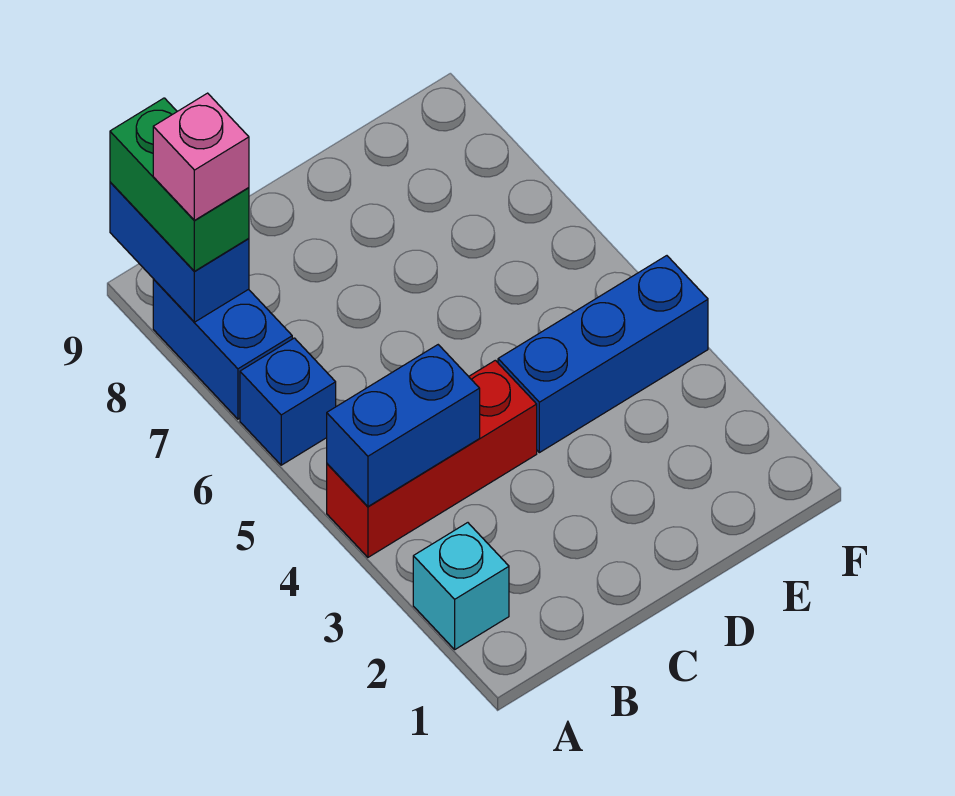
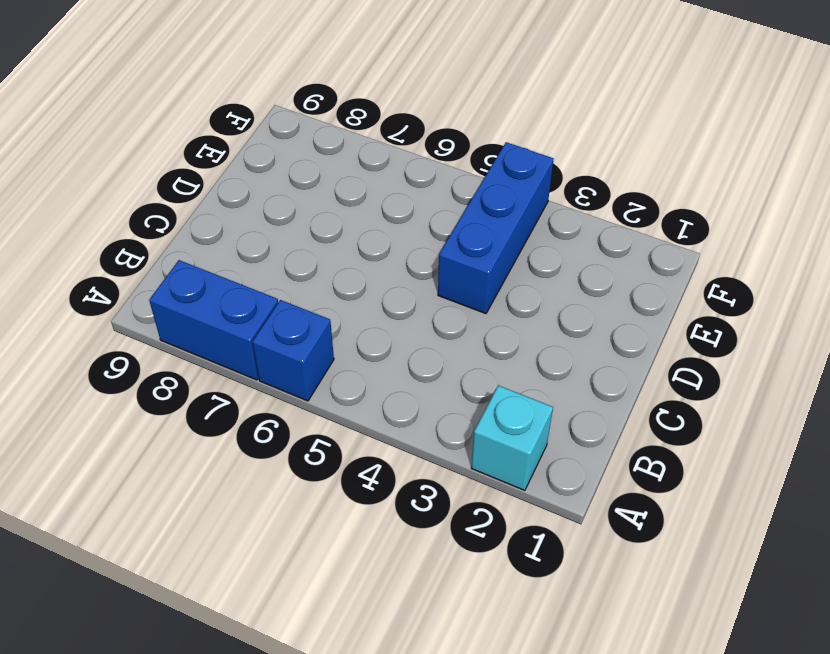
none -> red brick A4:C4 level 1
none -> blue brick A4:B4 level 2

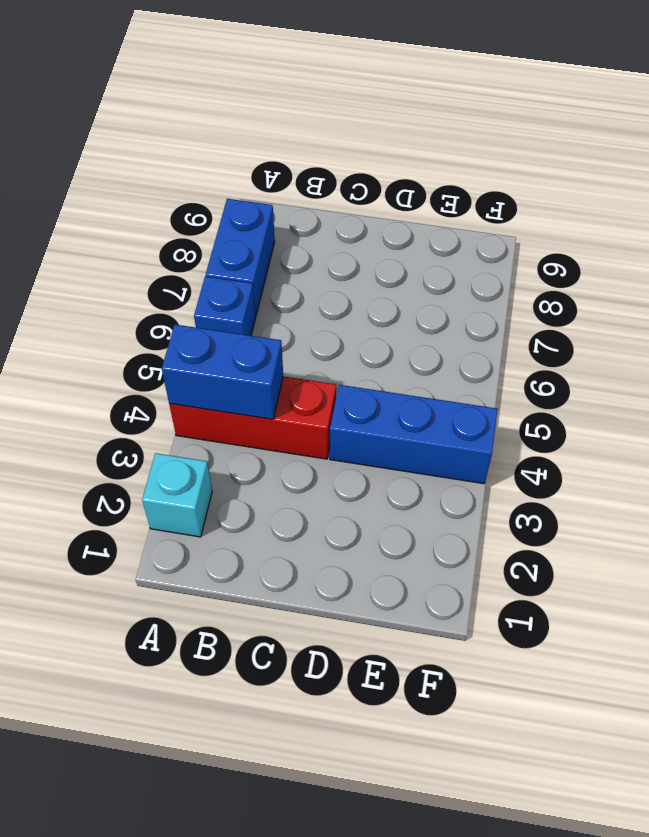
none -> blue brick A8:A9 level 2
none -> green brick A8:A9 level 3

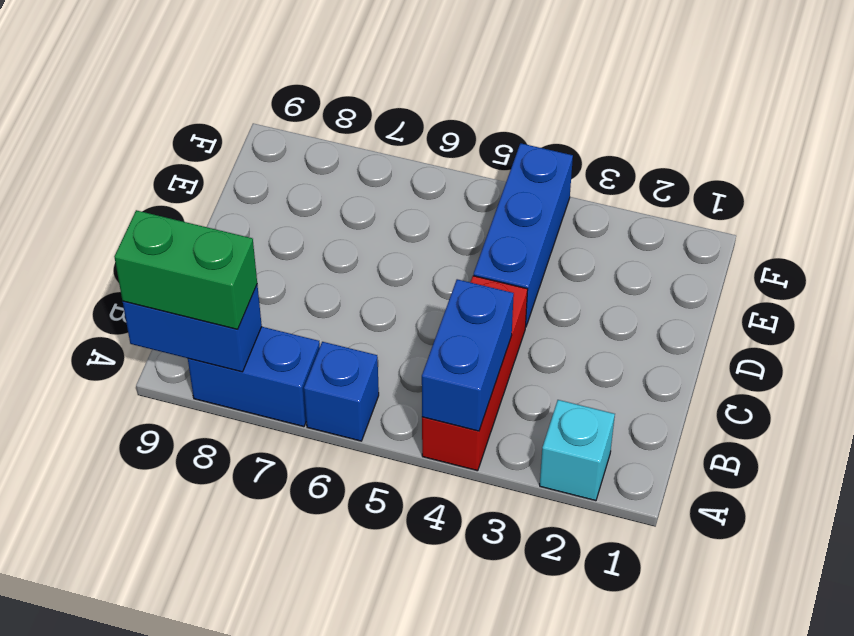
none -> pink brick A8 level 4

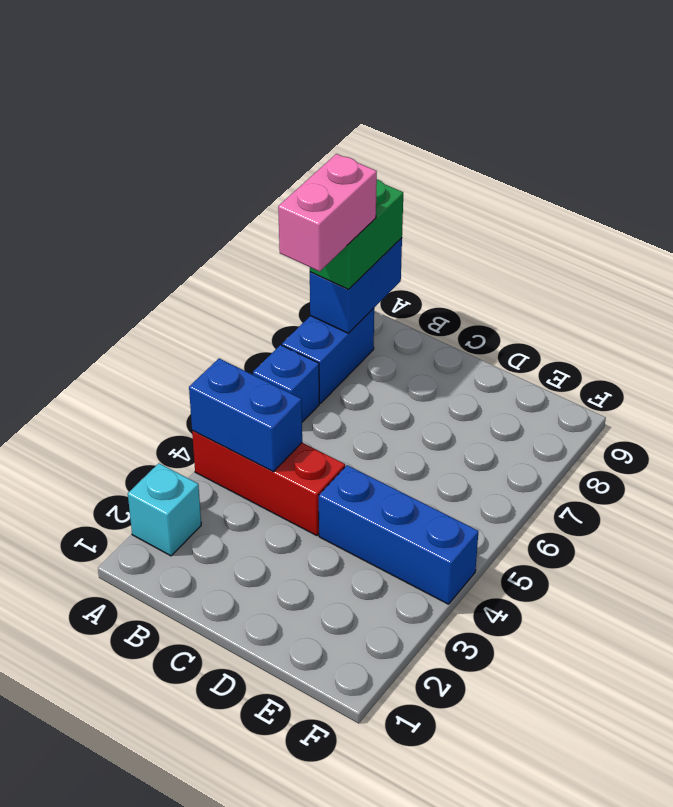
pink brick A7:A8 level 4 -> pink brick A8 level 4

